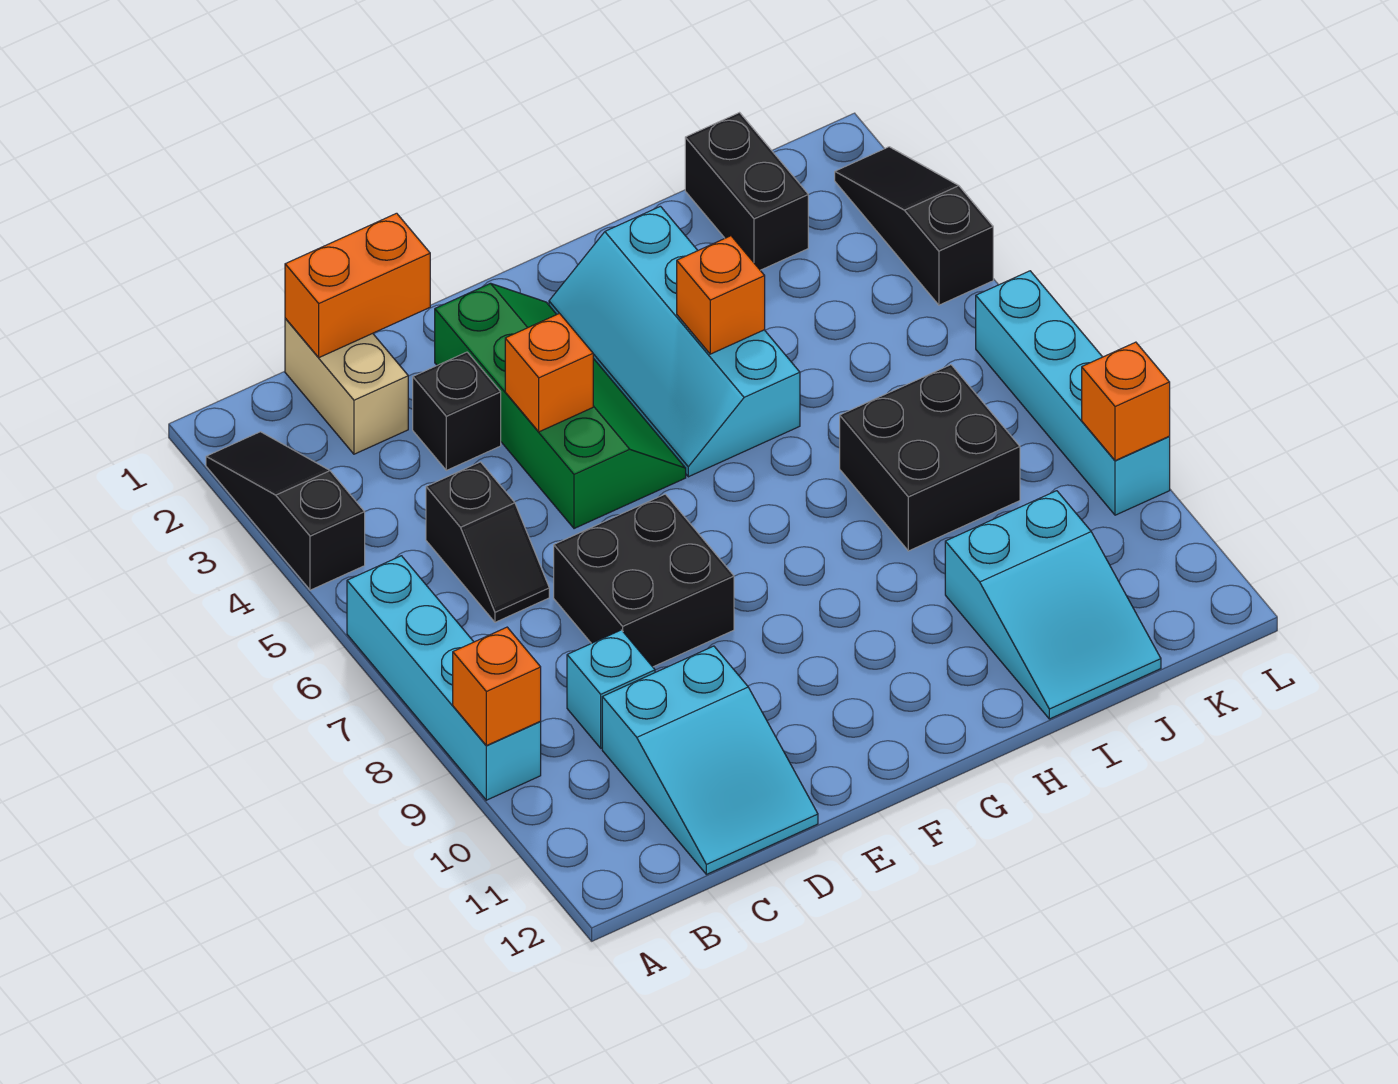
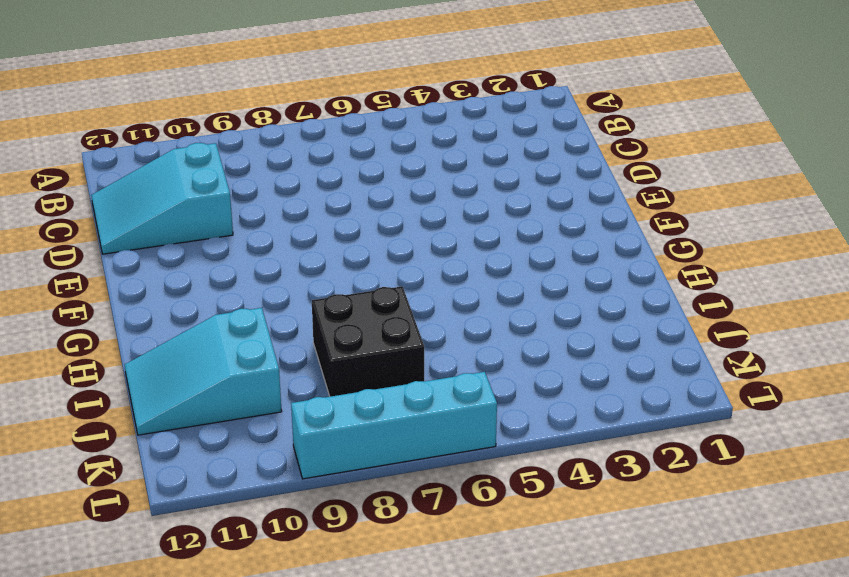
none -> black slope A2:A4 level 1 top 4
none -> cyan brick A6:A9 level 1
none -> tan brick C1:C2 level 1

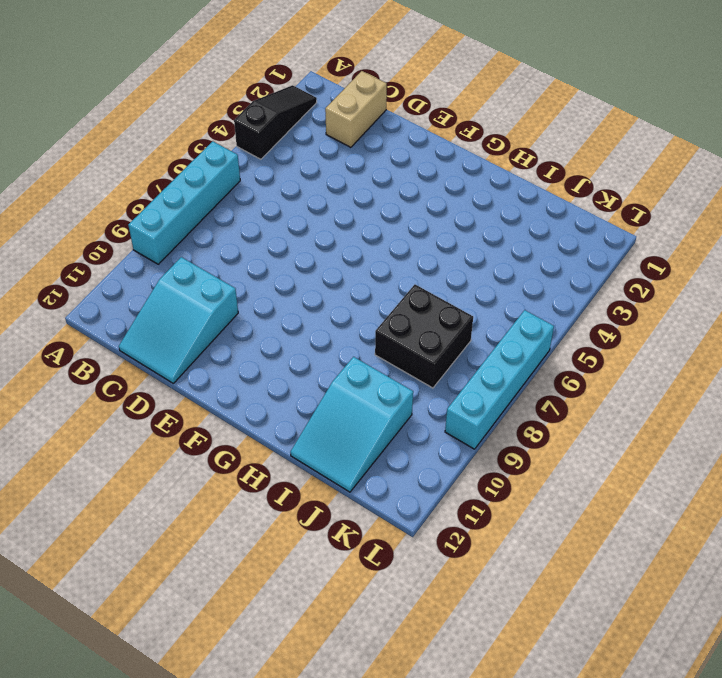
none -> black slope C5:C6 level 1 top 5
none -> cyan brick C9 level 1
none -> black brick D3 level 1

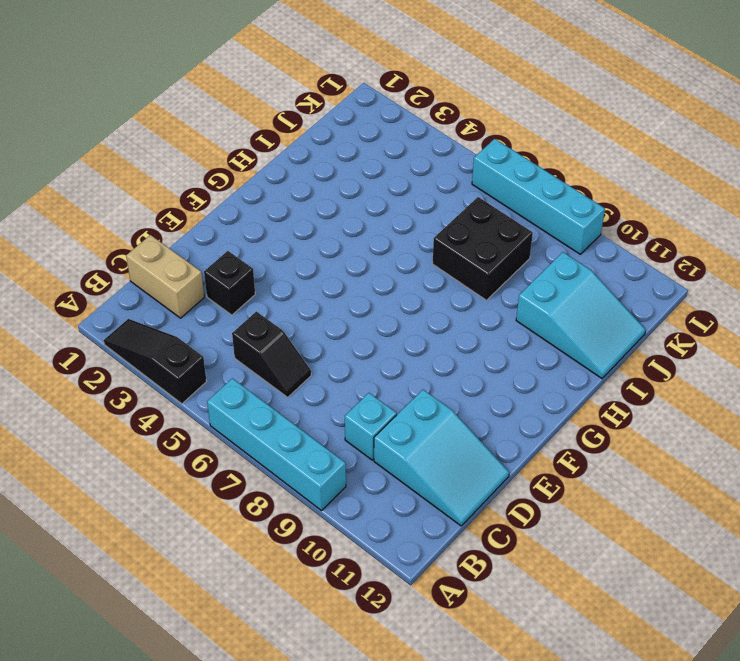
none -> black brick D7:E8 level 1
none -> green slope E2:F5 level 1 top E
none -> cyan slope G2:H5 level 1 top H

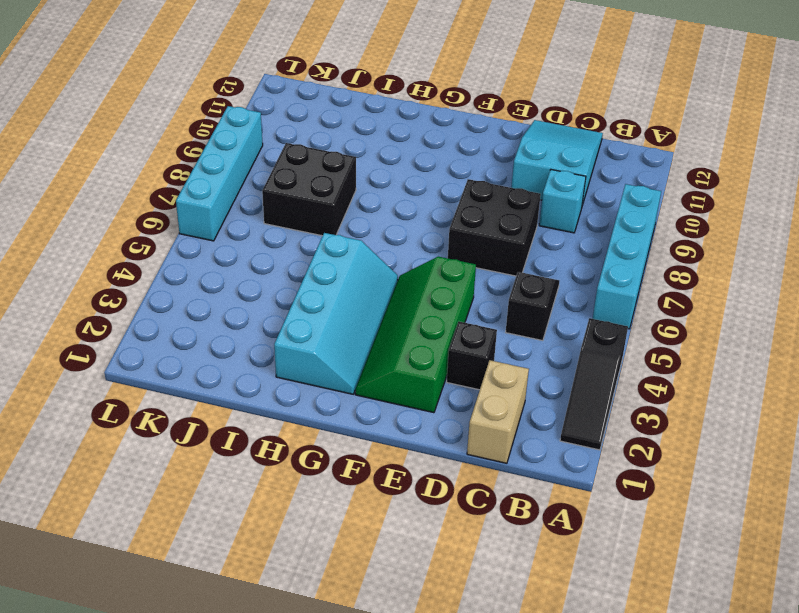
none -> cyan slope I10:J12 level 1 top 10
none -> black brick J1:J2 level 1
none -> black slope L2:L4 level 1 top 4

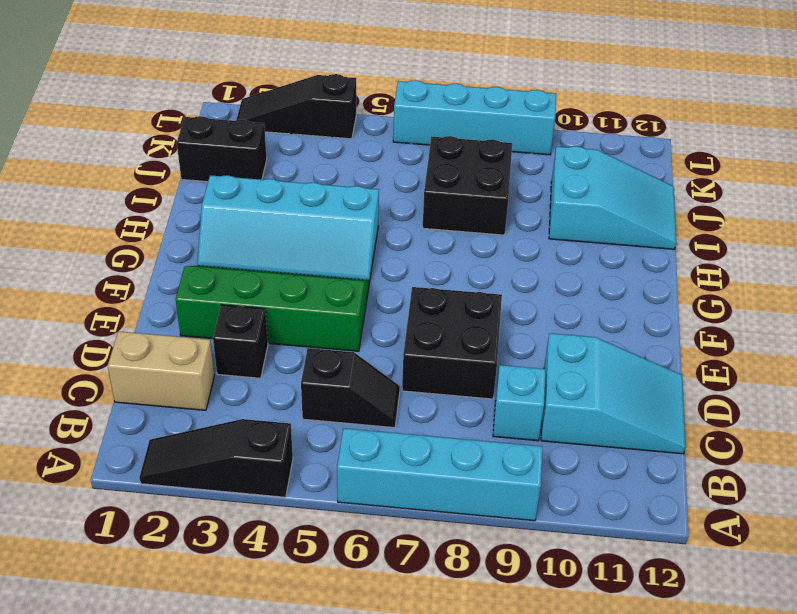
none -> orange brick A9 level 2
none -> orange brick C1:D1 level 2
none -> orange brick E4 level 2

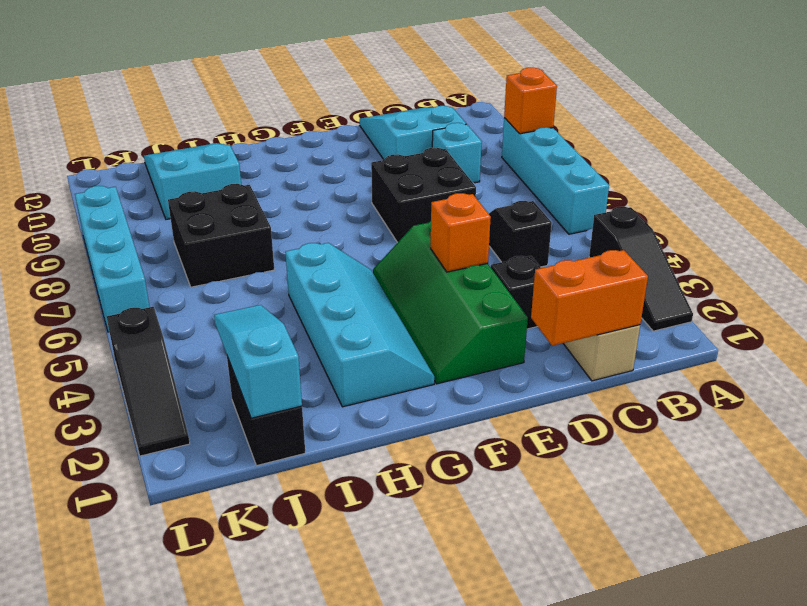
cyan slope J1:J3 level 2 top 1 -> none
none -> orange brick H4 level 2
none -> orange brick L9 level 2

